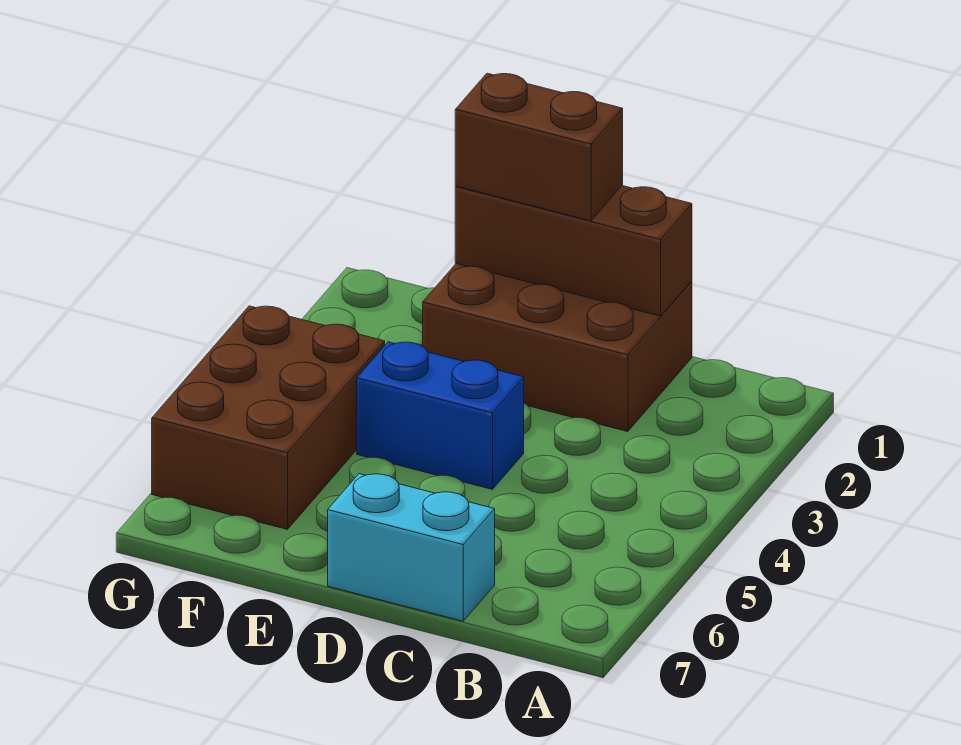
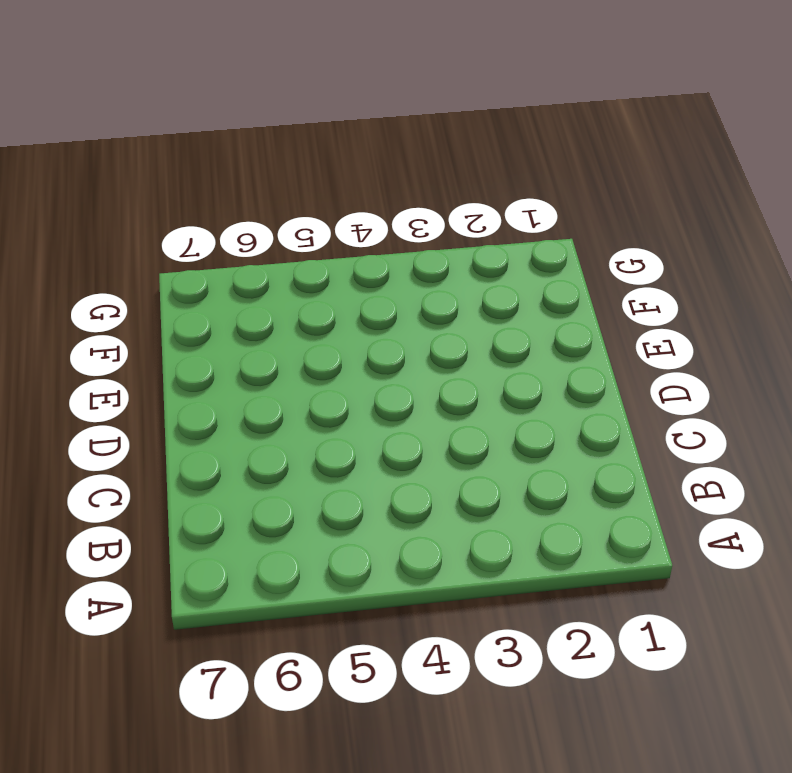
none -> brown brick C1:E2 level 1
none -> cyan brick C7:D7 level 1

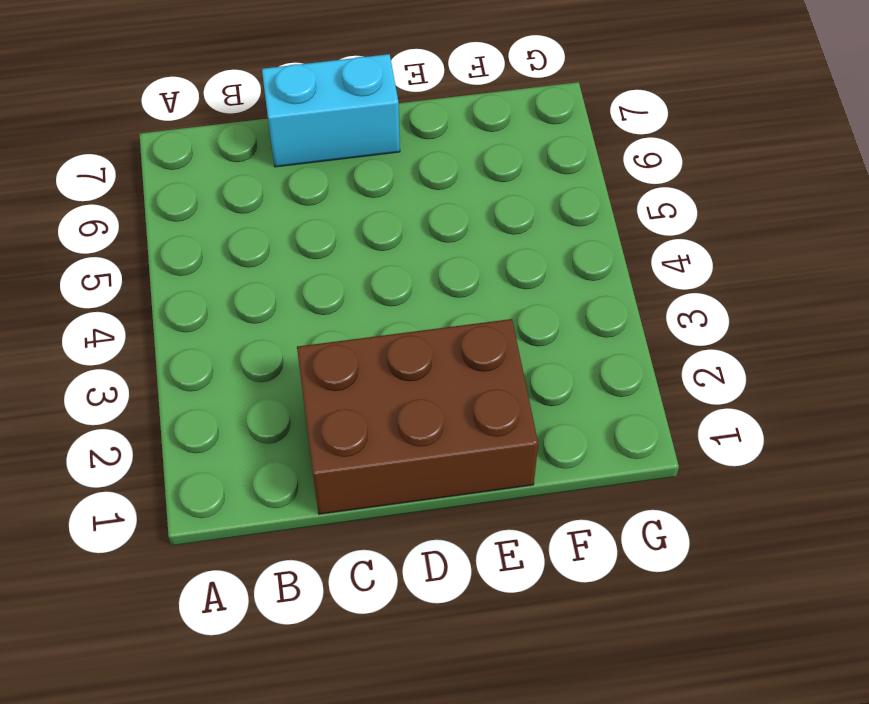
none -> blue brick D4:E4 level 1
none -> brown brick F4:G6 level 1

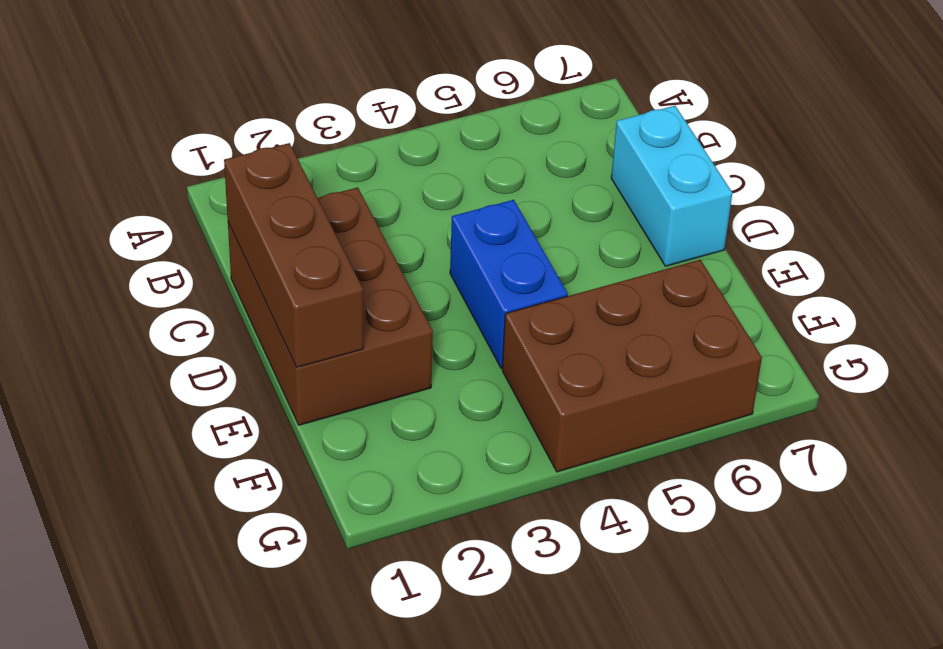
none -> brown brick D1:E1 level 3

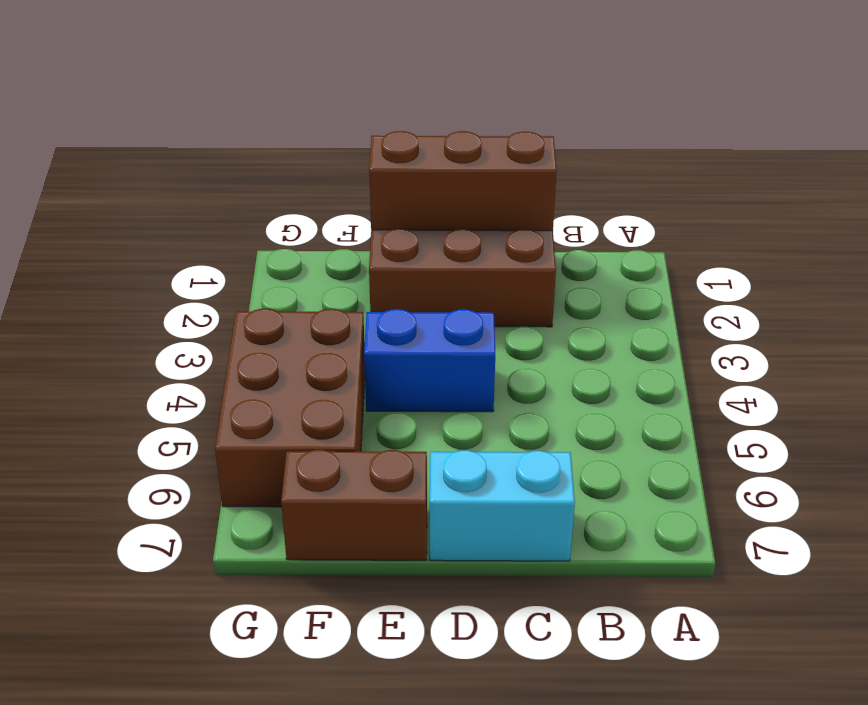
brown brick E7:F7 level 1 -> brown brick D1:E1 level 3

